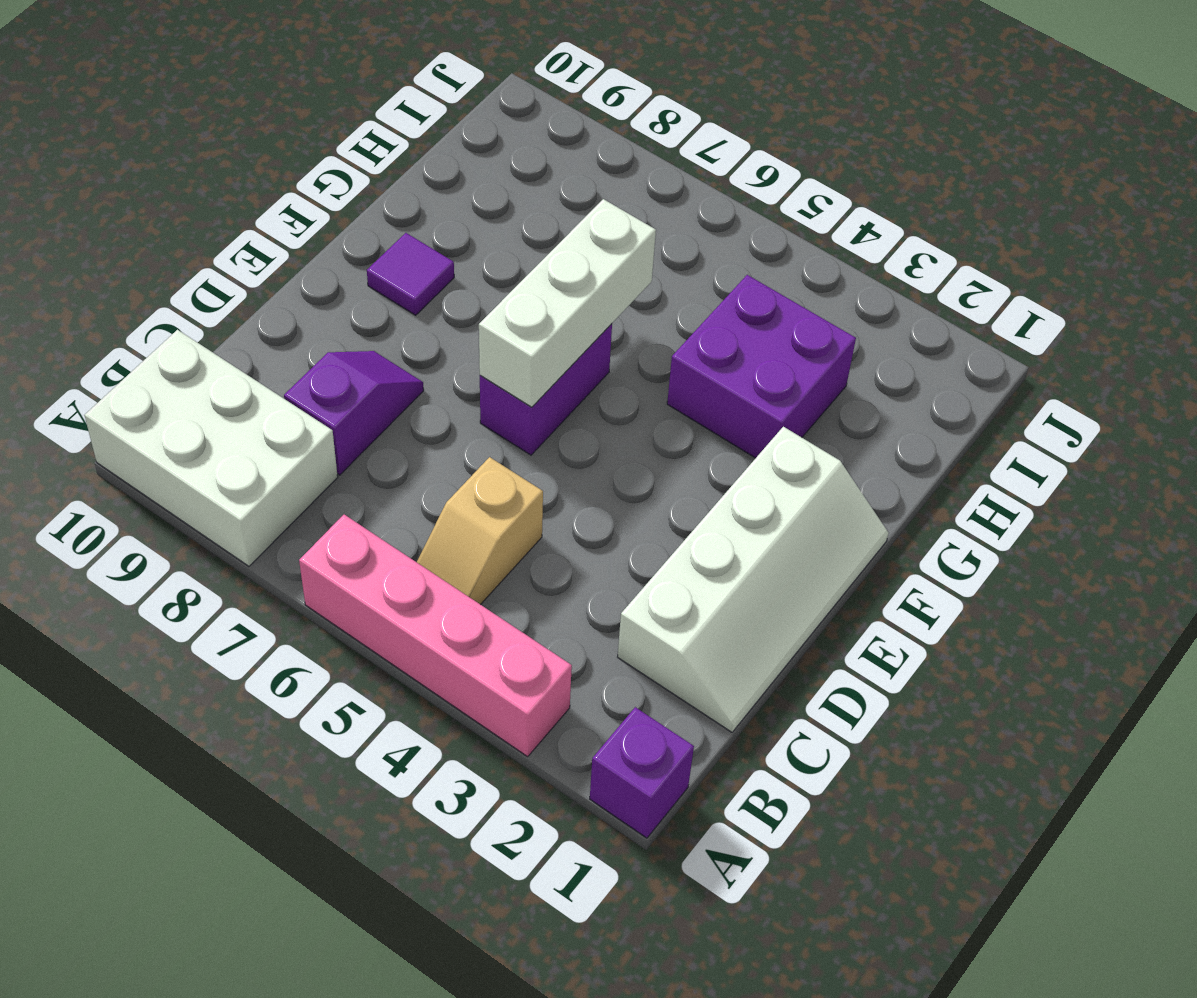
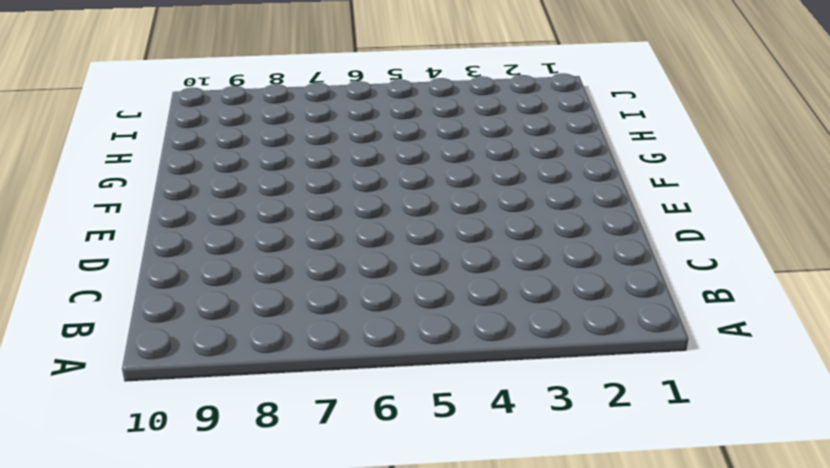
none -> purple brick A1 level 1
none -> pink brick A3:A6 level 1

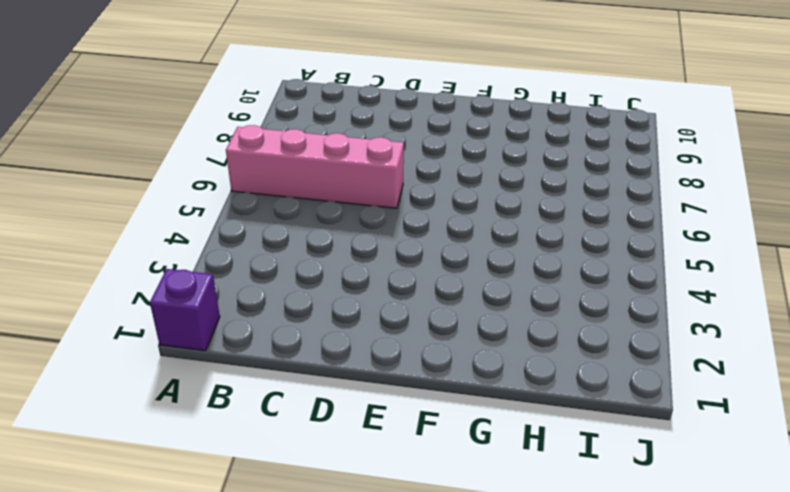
pink brick A6:D6 level 1 -> pink brick A3:A6 level 1
none -> white brick A8:B10 level 1
none -> tan slope B5:C5 level 1 top C

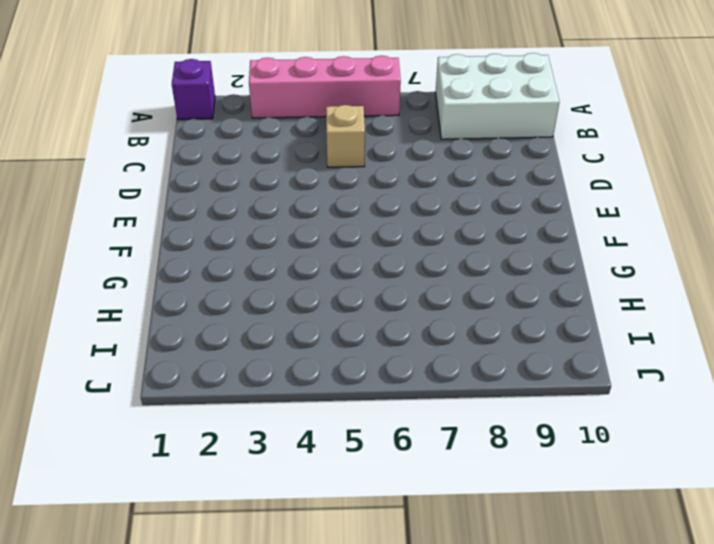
none -> white slope C1:F2 level 1 top 2
none -> purple slope C8:D8 level 1 top C

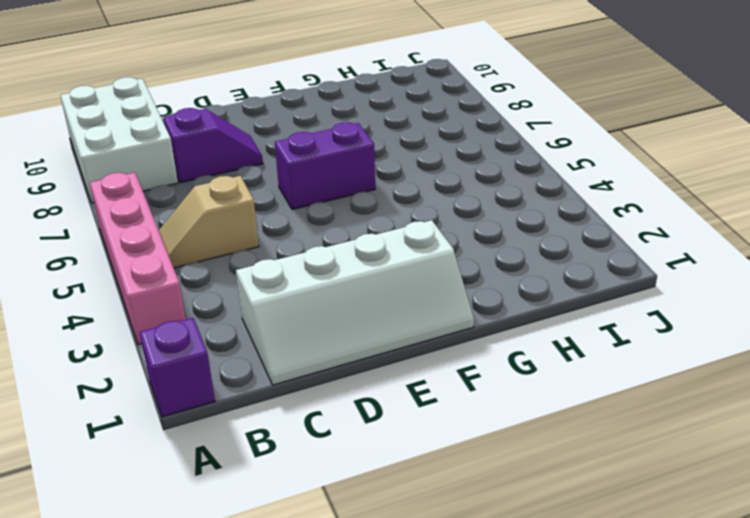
none -> purple tile F9 level 1
none -> purple brick G3:H4 level 1

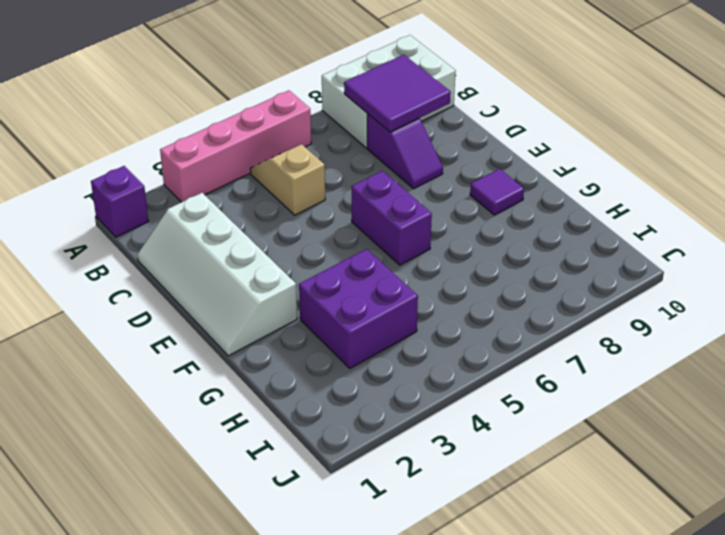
purple tile B8:C9 level 2 -> none
none -> white brick E6:G6 level 2

